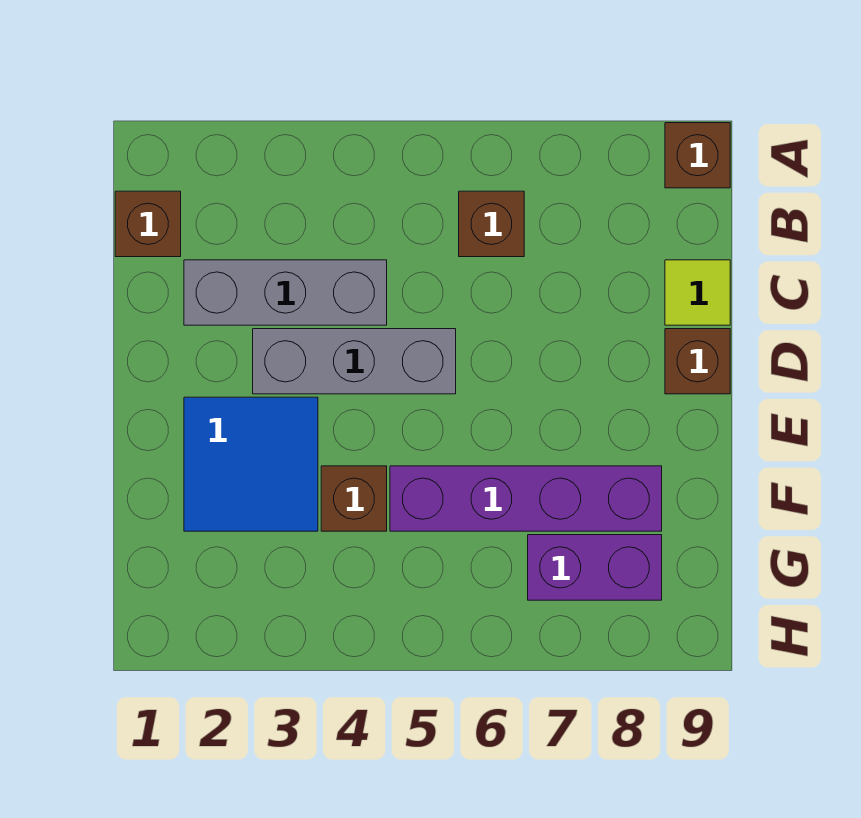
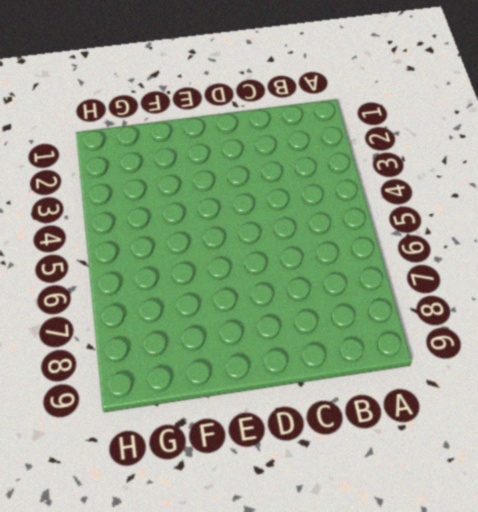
none -> brown brick A9 level 1
none -> brown brick B1 level 1

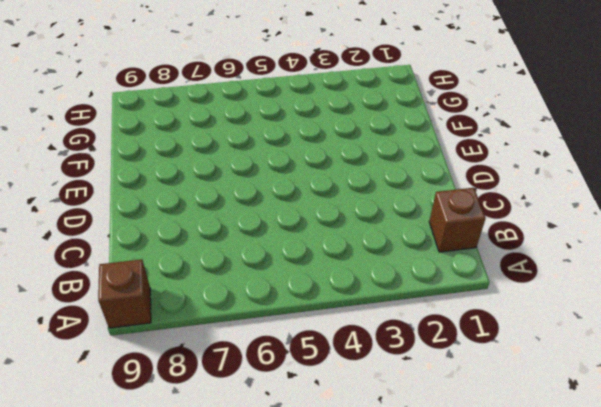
none -> brown brick B6 level 1
none -> grey brick C2:C4 level 1

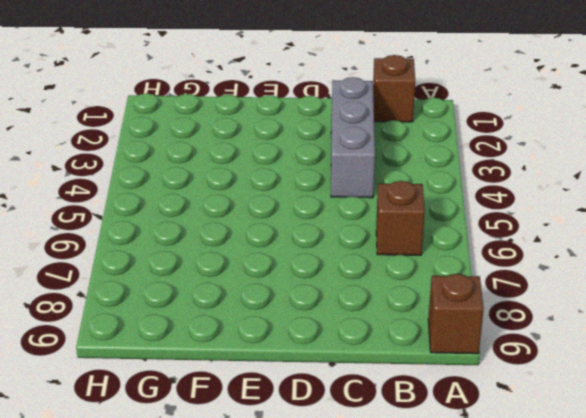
none -> lime tile C9 level 1
none -> grey brick D3:D5 level 1

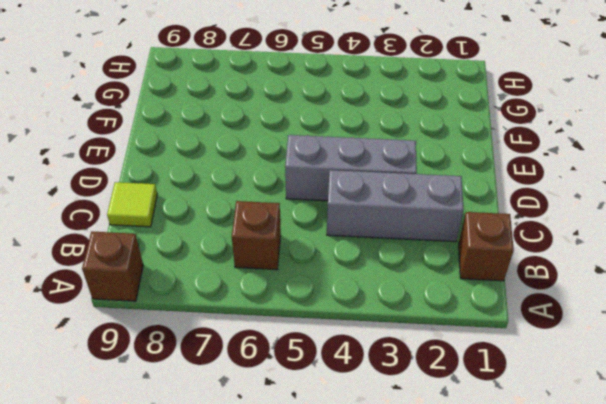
none -> brown brick D9 level 1
none -> blue tile E2:F3 level 1

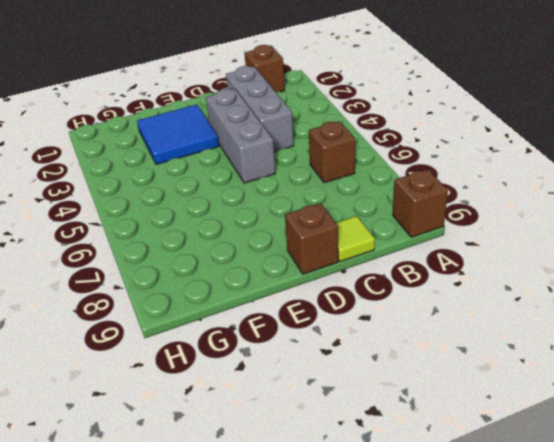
none -> brown brick F4 level 1
none -> purple brick F5:F8 level 1

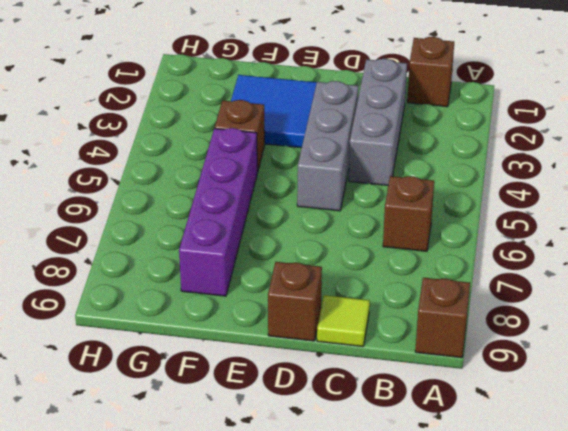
none -> purple brick G7:G8 level 1

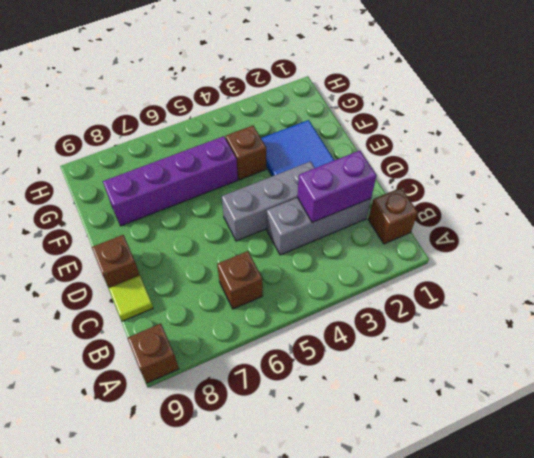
purple brick C2:C3 level 2 -> purple brick G7:G8 level 1

